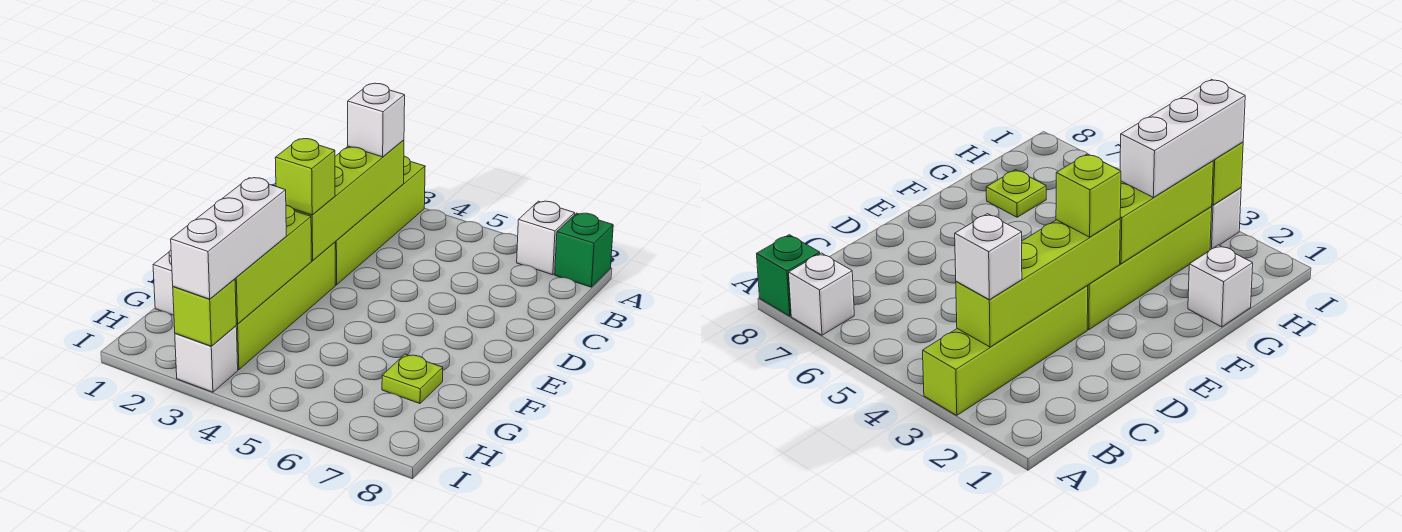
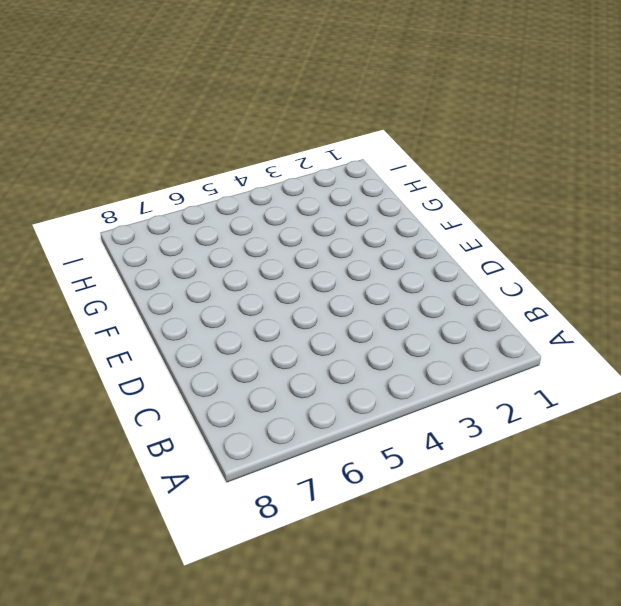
none -> lime brick A3:D3 level 1
none -> white brick A7 level 1
none -> green brick A8 level 1

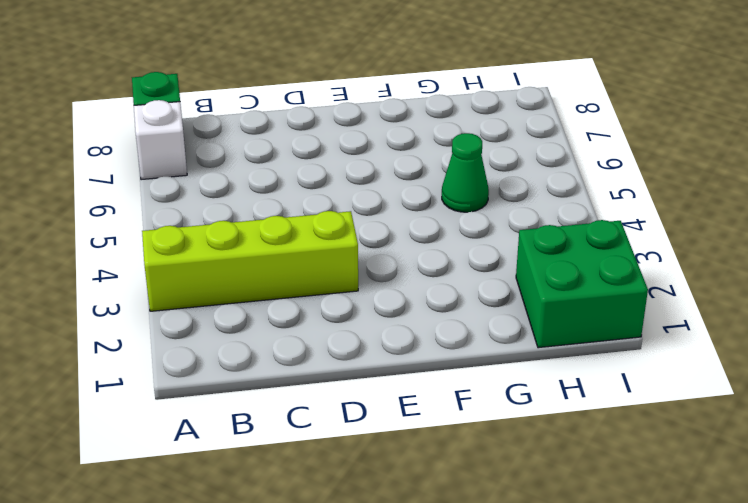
green cone G5 level 1 -> none
green brick H1:I2 level 1 -> none
none -> lime brick E3:H3 level 1
none -> white brick G1 level 1
none -> lime plate G7 level 1

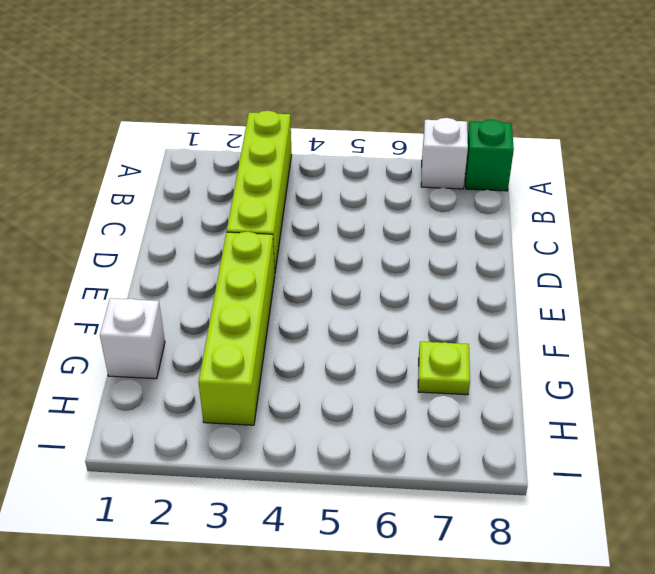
none -> white brick I3 level 1
none -> lime brick B3:E3 level 2
none -> lime brick F3:H3 level 2

